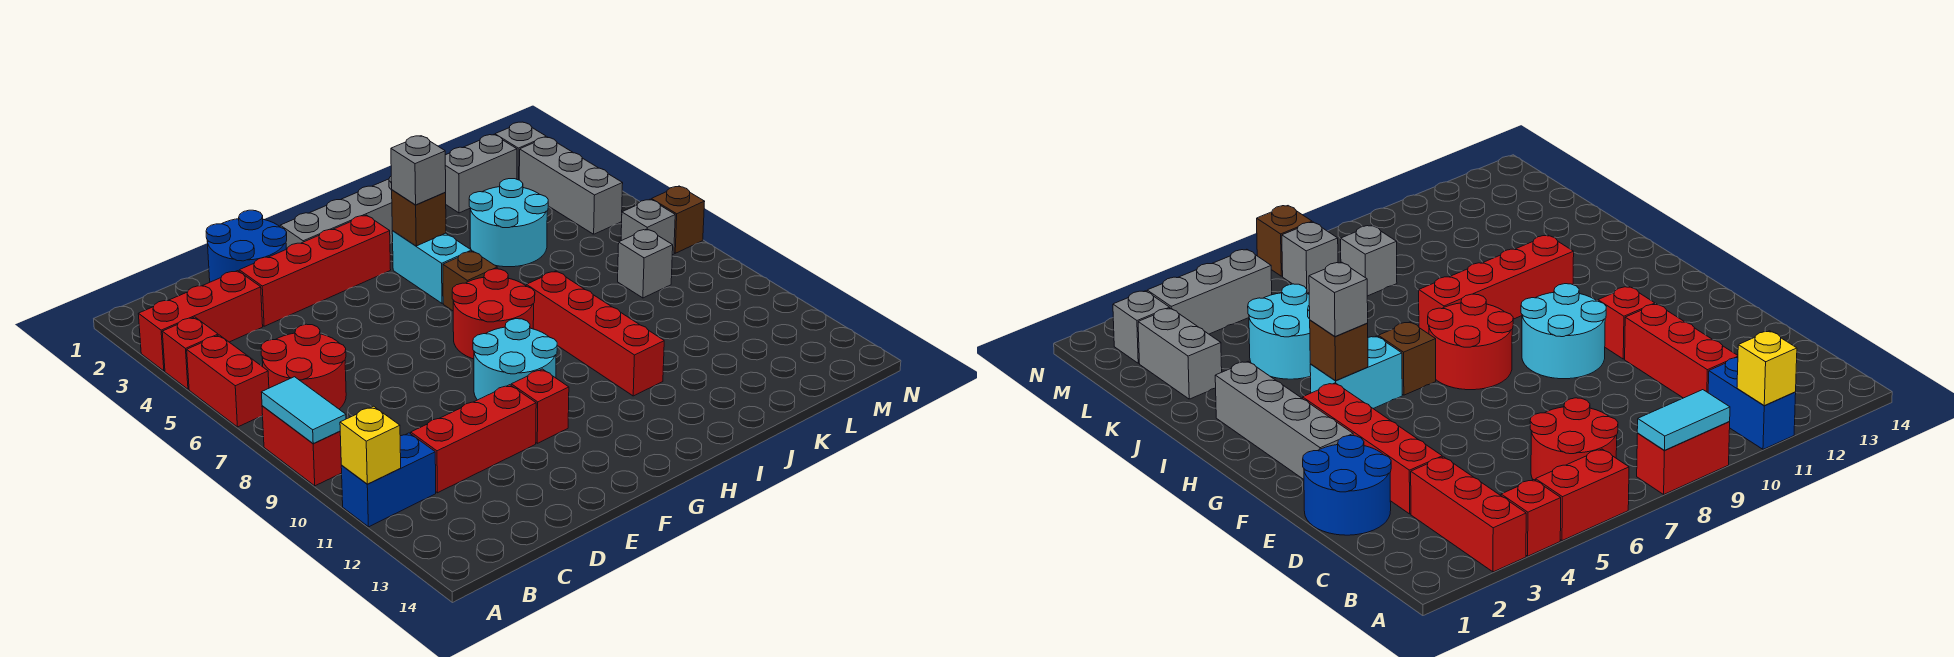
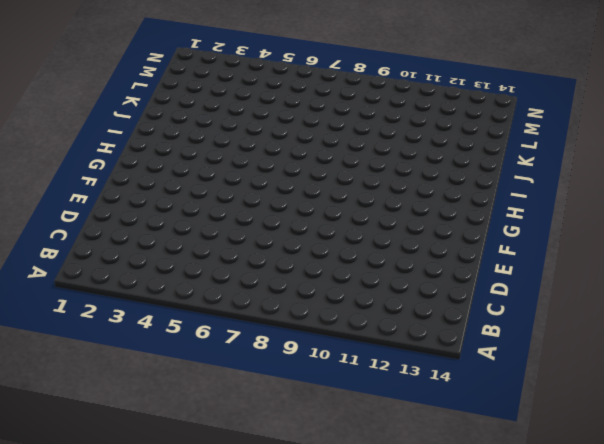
none -> red brick A3:C3 level 1
none -> red brick A4 level 1
none -> red brick A5:A6 level 1

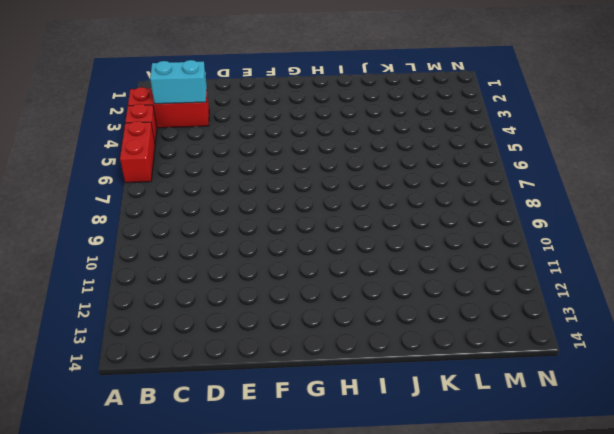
cyan brick B3:C3 level 2 -> cyan brick H4:H5 level 1
none -> red brick A8:A9 level 1
none -> blue brick A11:B11 level 1
none -> red round brick B6:C7 level 1

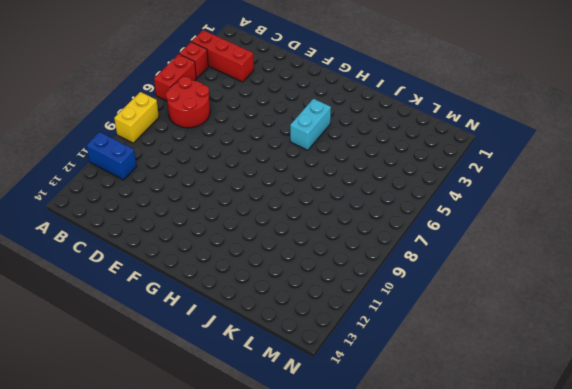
yellow brick A8:A9 level 1 -> red brick A8:A9 level 1
none -> red brick C11:E11 level 1
none -> blue round brick D1:E2 level 1
none -> red brick D3:G3 level 1

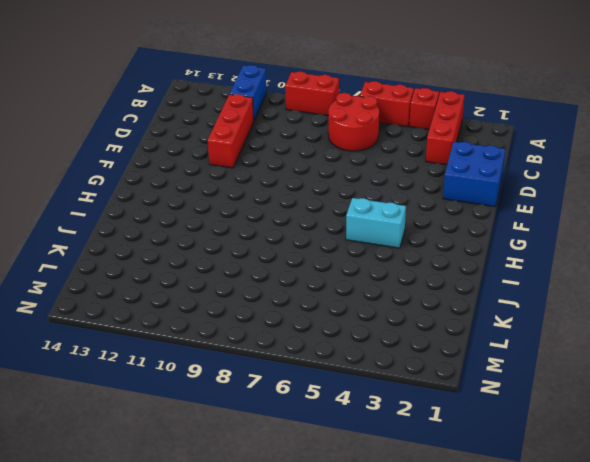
blue brick D1:E2 level 1 -> blue round brick D1:E2 level 1
none -> red brick D3:G3 level 1
none -> grey brick F2:I2 level 1
none -> cyan round brick F9:G10 level 1

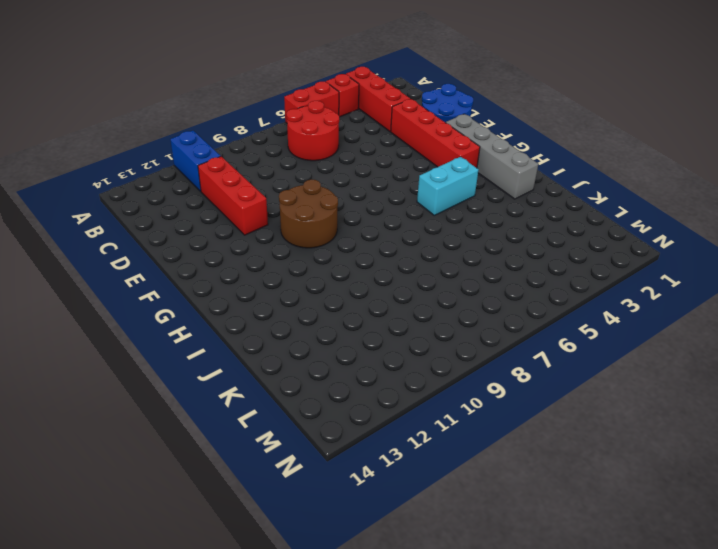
brown round brick F9:G10 level 1 -> cyan round brick F9:G10 level 1
none -> red brick A8:A9 level 1
none -> red brick F11 level 1
none -> red round brick G7:H8 level 1

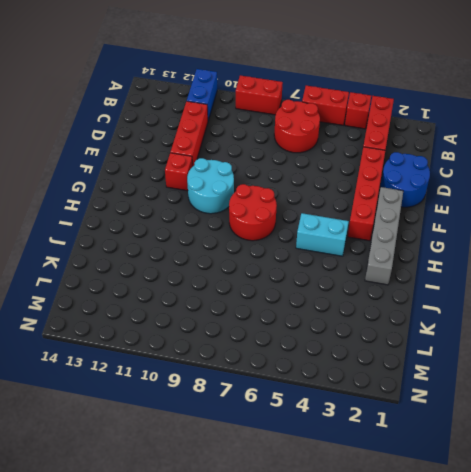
none -> brown brick H6 level 1
none -> red brick I8:I11 level 1
none -> cyan round brick J4:K5 level 1

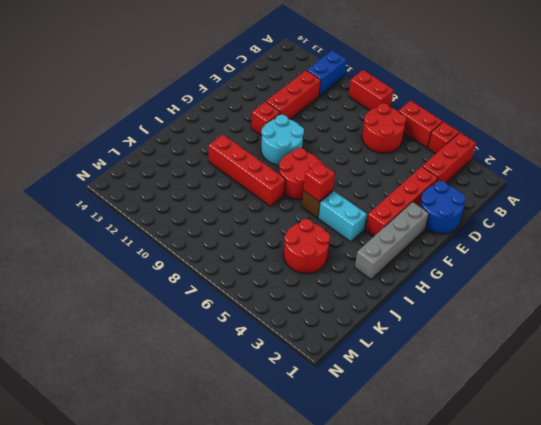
red brick H6 level 2 -> none
red round brick J4:K5 level 1 -> cyan round brick J4:K5 level 1
none -> grey brick K2:L2 level 1
none -> grey brick L8 level 1
none -> grey brick M2 level 1

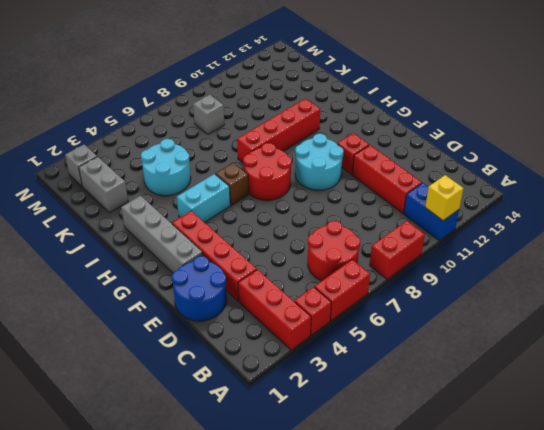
none -> grey brick M3:M5 level 1
none -> grey brick M7 level 1
none -> brown brick N7 level 1

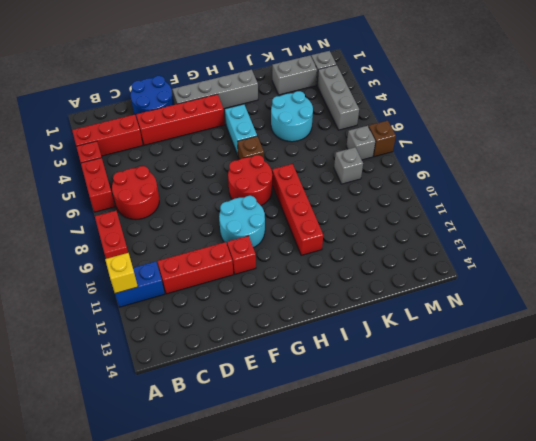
none -> cyan tile A8:A9 level 2
none -> brown brick H4 level 2
none -> grey brick H4 level 3

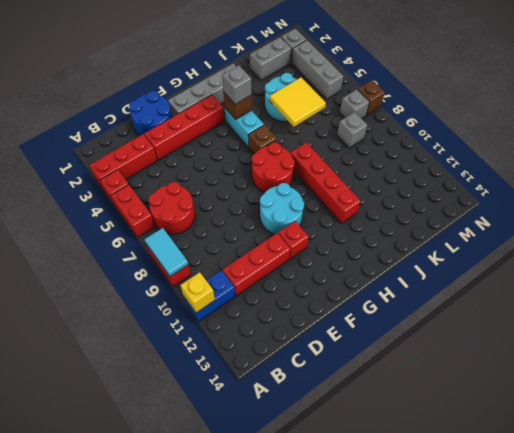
yellow tile J5:K6 level 2 -> none

